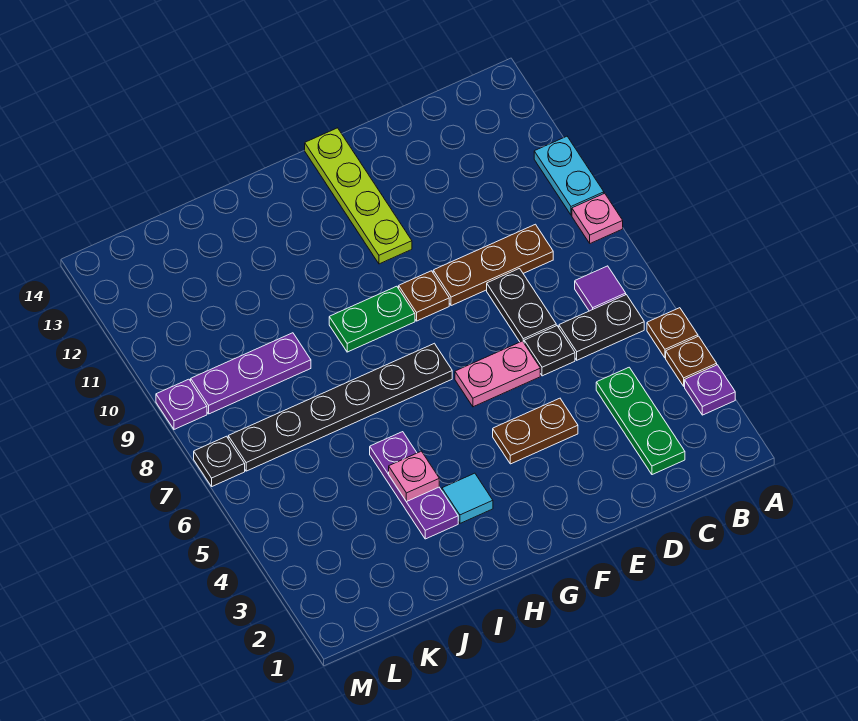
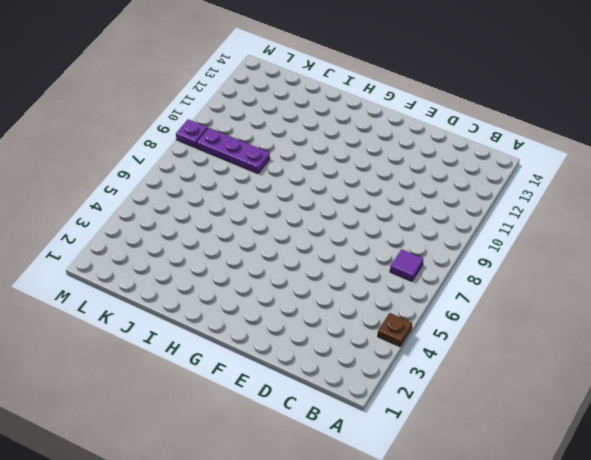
none -> purple plate A3 level 1
none -> brown plate A5 level 1
none -> pink plate A9 level 1

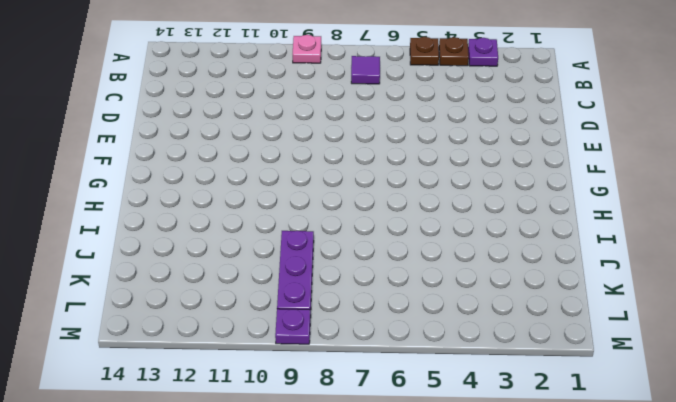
none -> cyan plate A10:A11 level 1
none -> black plate B6:C6 level 1
none -> green plate C2:C4 level 1

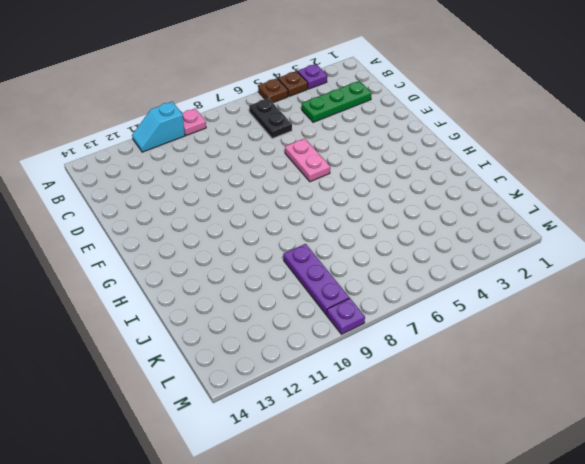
cyan slope A10:A11 level 1 top 10 -> cyan plate A10:A11 level 1
none -> purple tile B7 level 1
none -> brown plate C9:E9 level 1
none -> black plate D6 level 1

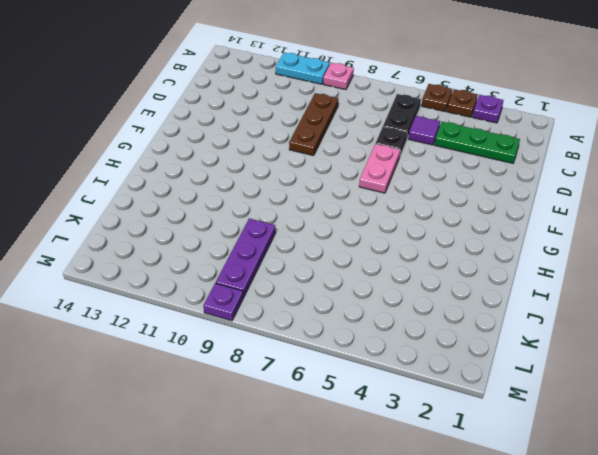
purple tile C5 level 1 -> purple tile B7 level 1
none -> black plate D7:D8 level 1
none -> brown plate E4:F4 level 1
none -> brown plate F9 level 1

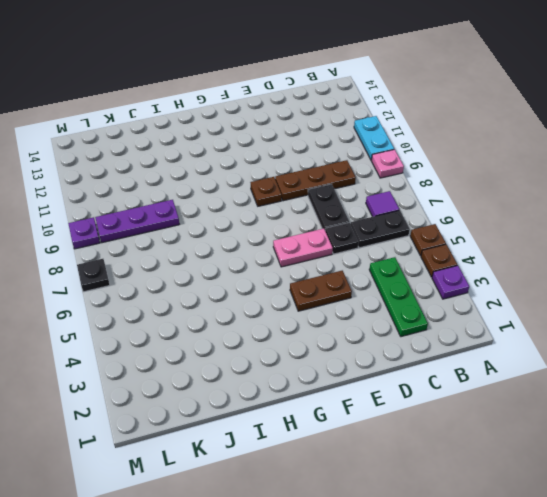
none -> lime plate F11:F14 level 1
none -> black plate G7:L7 level 1
none -> green plate G9:H9 level 1

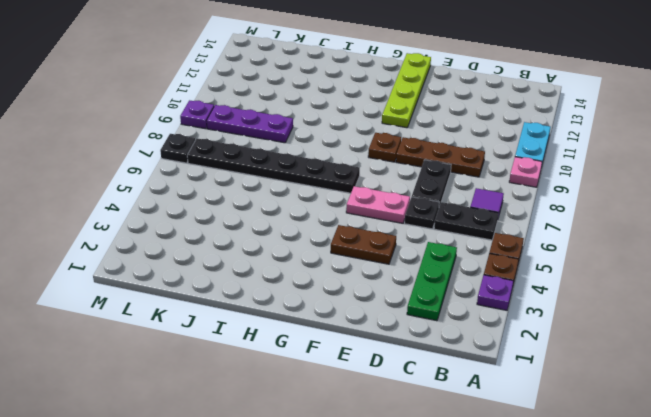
none -> green plate G9:H9 level 1
none -> cyan tile H3 level 1
none -> purple plate I3:I5 level 1

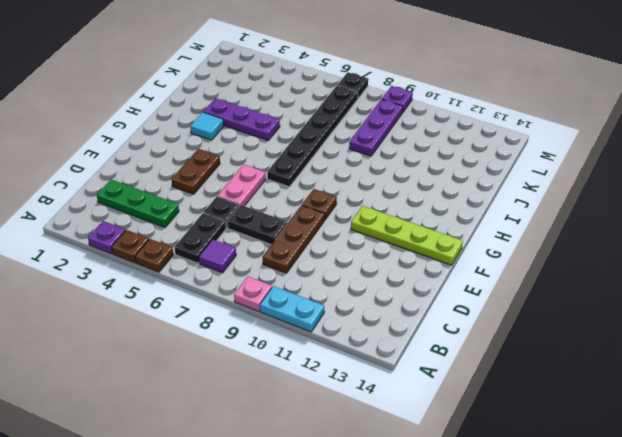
none -> green plate G9:H9 level 1
none -> pink plate I4 level 2

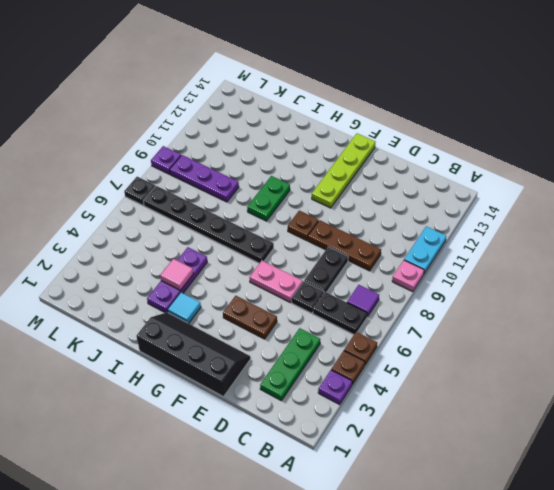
black slope E1:H2 level 1 top 1 -> none
green plate H9:H10 level 1 -> green plate G9:H9 level 1
pink tile I4 level 2 -> pink plate I4 level 2

